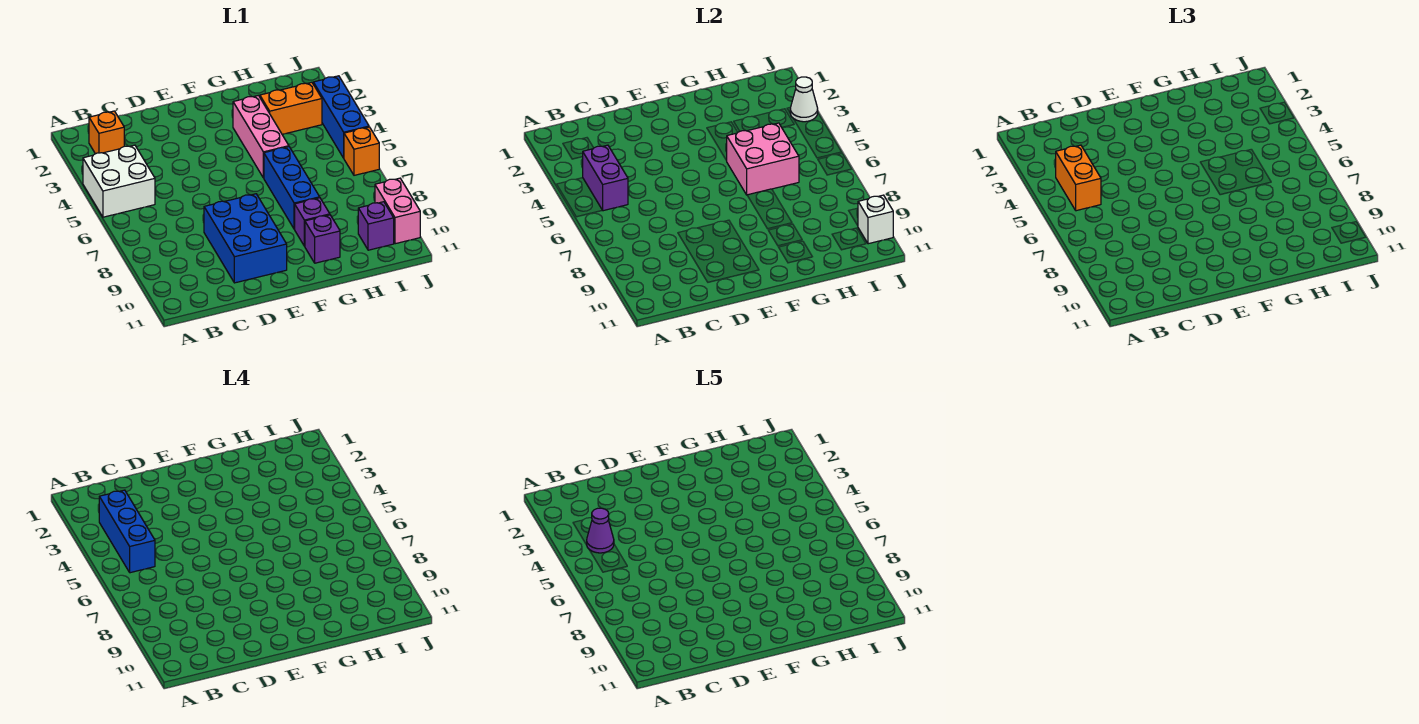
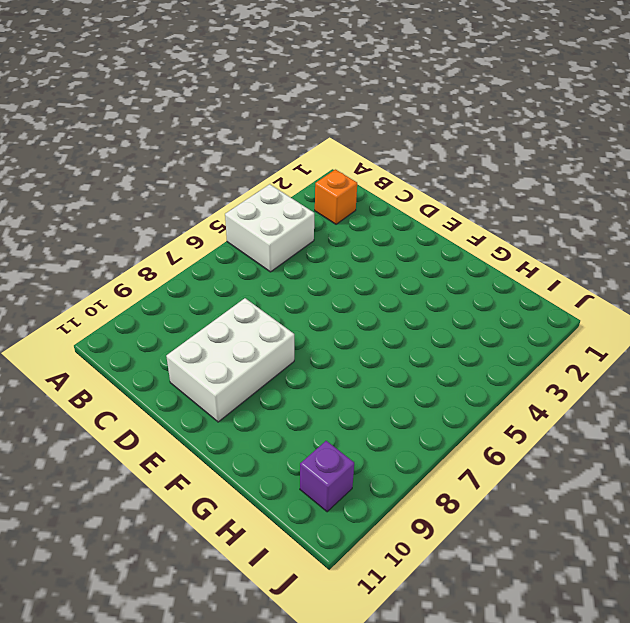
white brick D8:E10 level 1 -> blue brick D8:E10 level 1
none -> pink brick G3:G5 level 1
none -> blue brick G6:G8 level 1
none -> purple brick G9 level 1

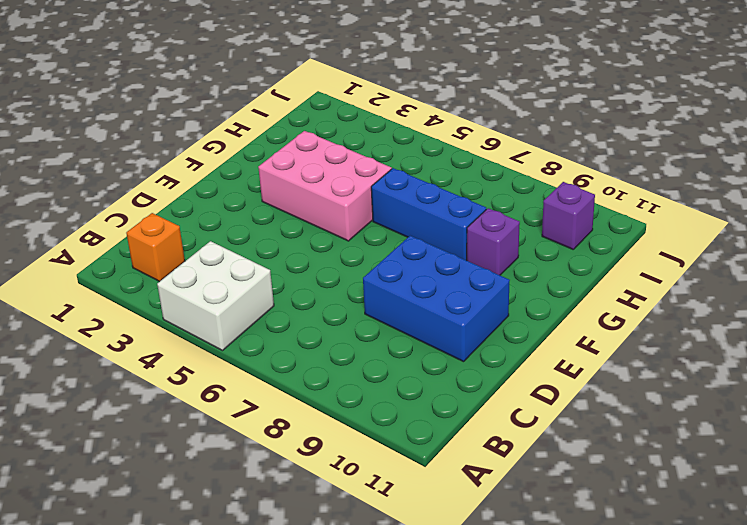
pink brick F3:G5 level 1 -> pink brick G3:G5 level 1
none -> purple brick G10 level 1
none -> orange brick H3:I3 level 1
none -> blue brick J3:J5 level 1

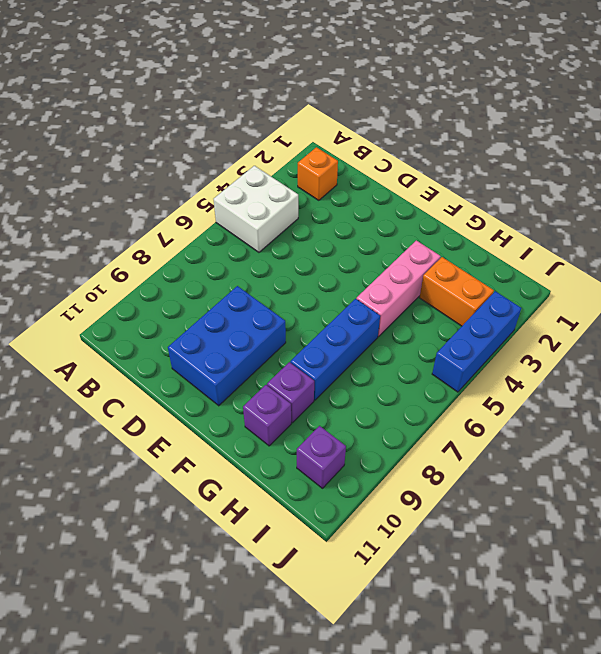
none -> orange brick J6 level 1
none -> pink brick J9:J10 level 1
none -> purple brick B4:B5 level 2

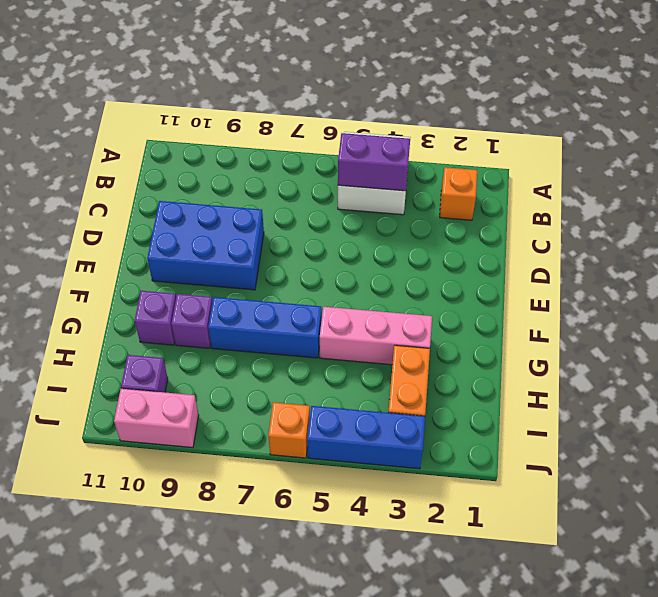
none -> pink brick G5:H6 level 2
none -> white cone J3 level 2
none -> white brick J10 level 2

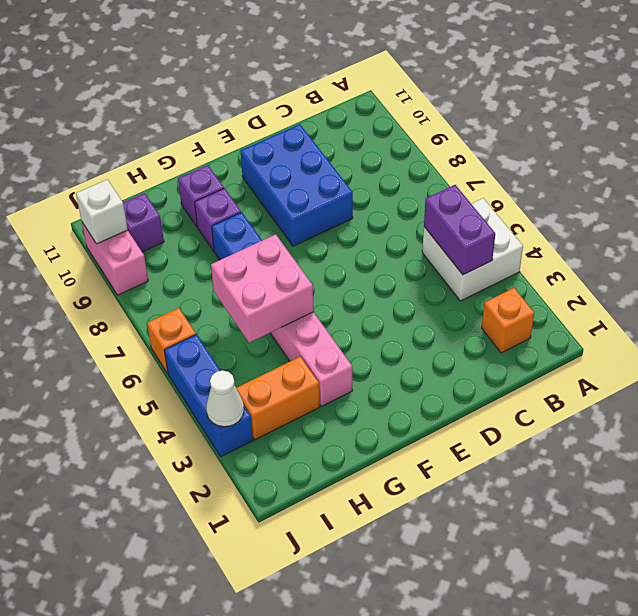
none -> orange brick B4:B5 level 3
none -> blue brick B3:B5 level 4
none -> purple cone B4 level 5

